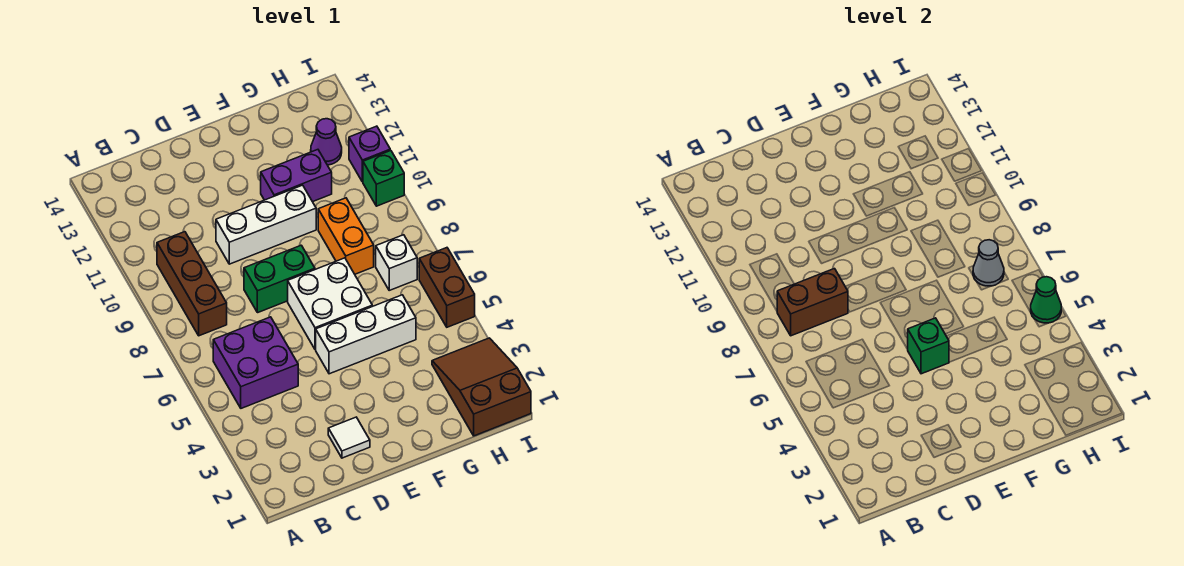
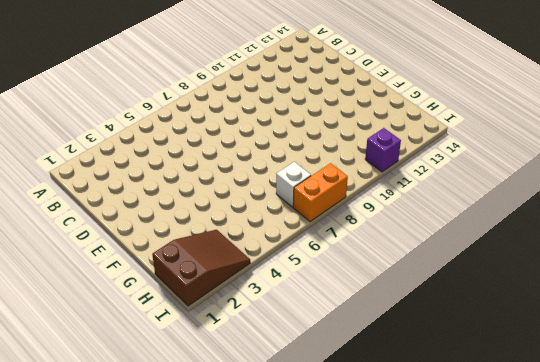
orange brick I7:I8 level 1 -> orange brick G8:G9 level 1
none -> purple brick B5:C6 level 1
none -> brown brick B8:B10 level 1
none -> white tile D2 level 1

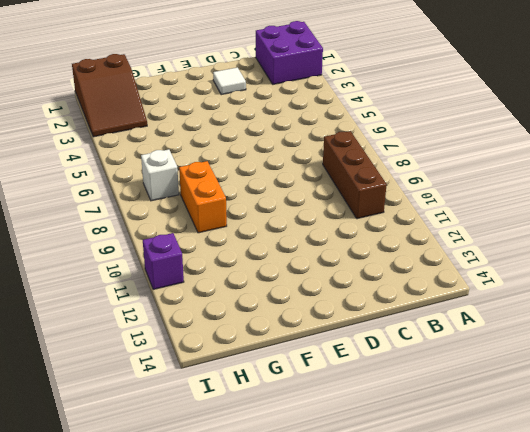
purple brick A1:B2 level 1 -> purple brick B5:C6 level 1
none -> green brick D8:E8 level 1
none -> white brick D10:F10 level 1
none -> white brick E5:G5 level 1

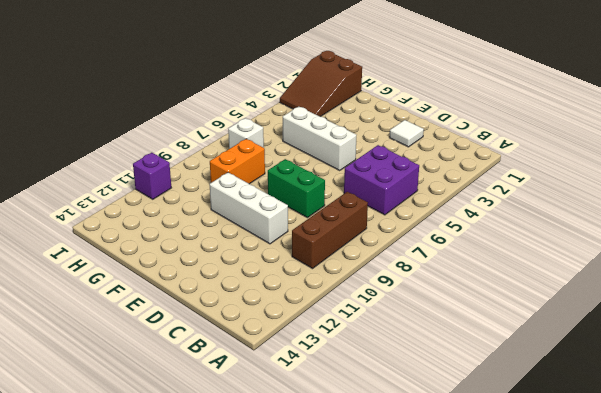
none -> white brick E6:F7 level 1
none -> purple brick F11:G11 level 1
none -> purple cone H12 level 1

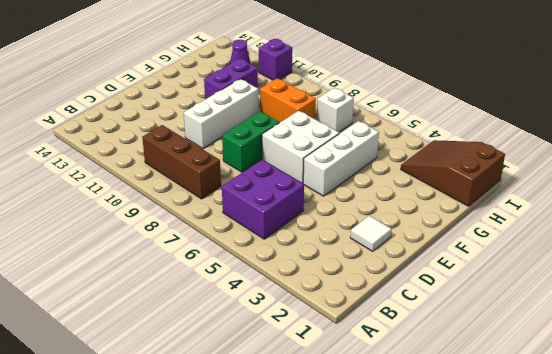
none -> brown brick I5:I6 level 1
none -> green brick I10 level 1
none -> brown brick B8:C8 level 2

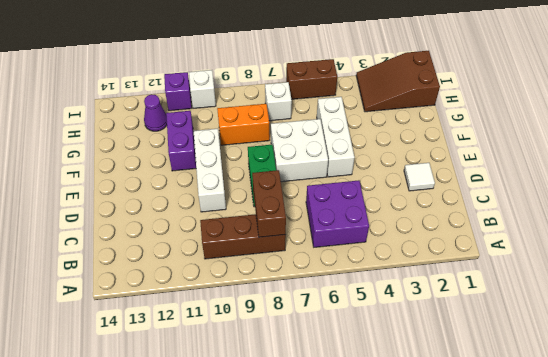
white brick I10 level 1 -> green brick I10 level 1
none -> green brick E5 level 2
none -> grey cone H7 level 2
none -> green cone I5 level 2

